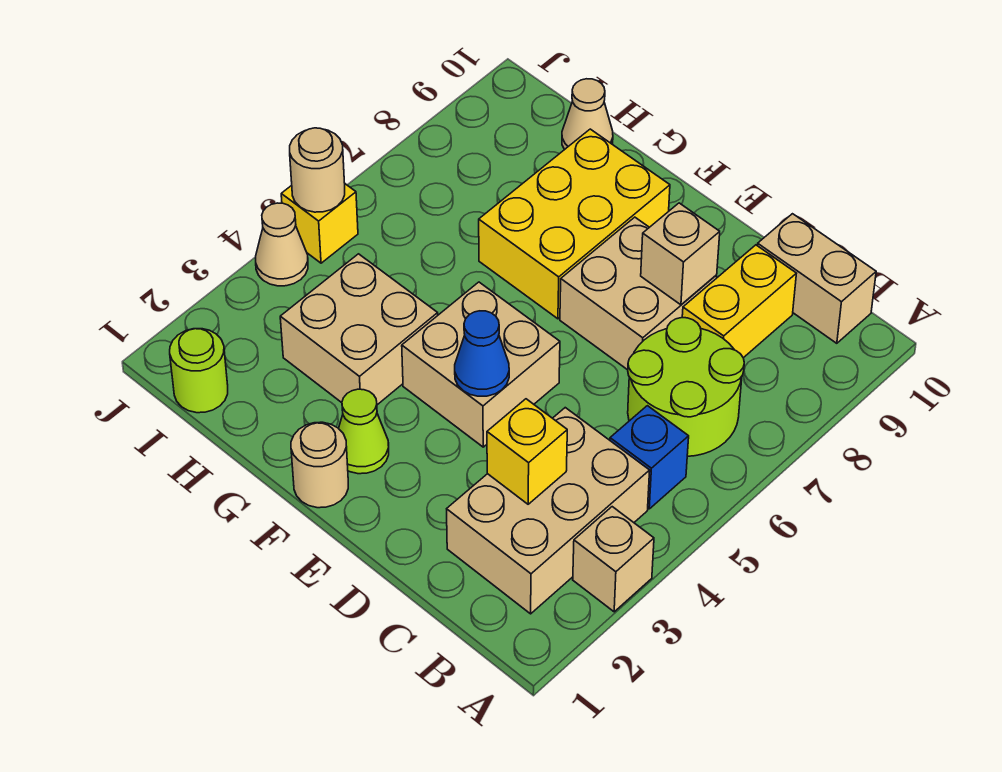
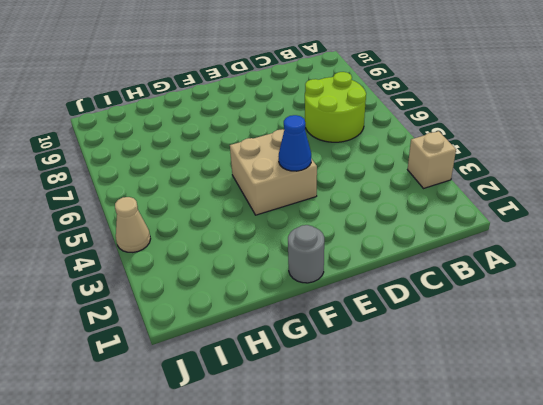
grey round brick F1 level 1 -> tan round brick F1 level 1
none -> tan brick B2:C4 level 1
none -> blue brick B5 level 1
none -> tan brick B10:C10 level 1

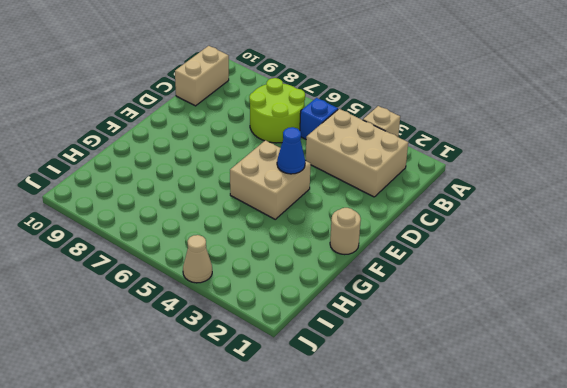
none -> yellow brick C8:C9 level 1
none -> tan brick D7:E8 level 1
none -> lime cone F2 level 1

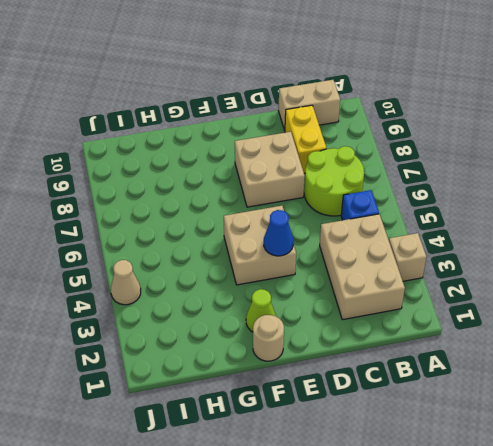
none -> yellow brick F7:G9 level 1
none -> tan brick G3:H4 level 1
none -> tan cone H10 level 1

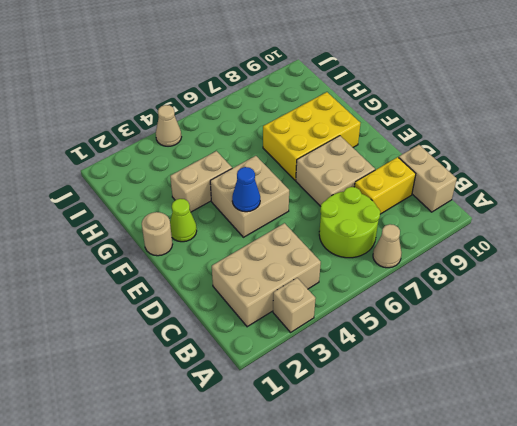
tan cone A7 level 1 -> tan cone H10 level 1
tan brick G3:G4 level 1 -> tan brick G3:H4 level 1
none -> blue brick B5 level 1
none -> lime round brick I1 level 1
none -> yellow brick J5 level 1

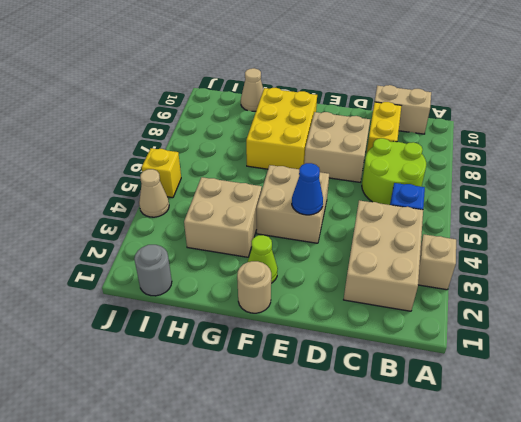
grey round brick I1 level 1 -> lime round brick I1 level 1
none -> yellow brick C3 level 2
none -> tan brick D8 level 2
none -> tan round brick J5 level 2

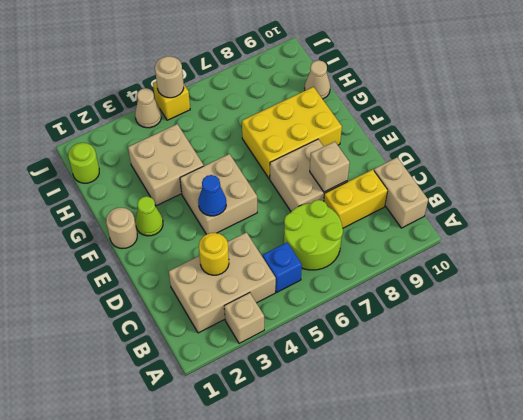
yellow round brick C3 level 2 -> yellow brick C3 level 2

